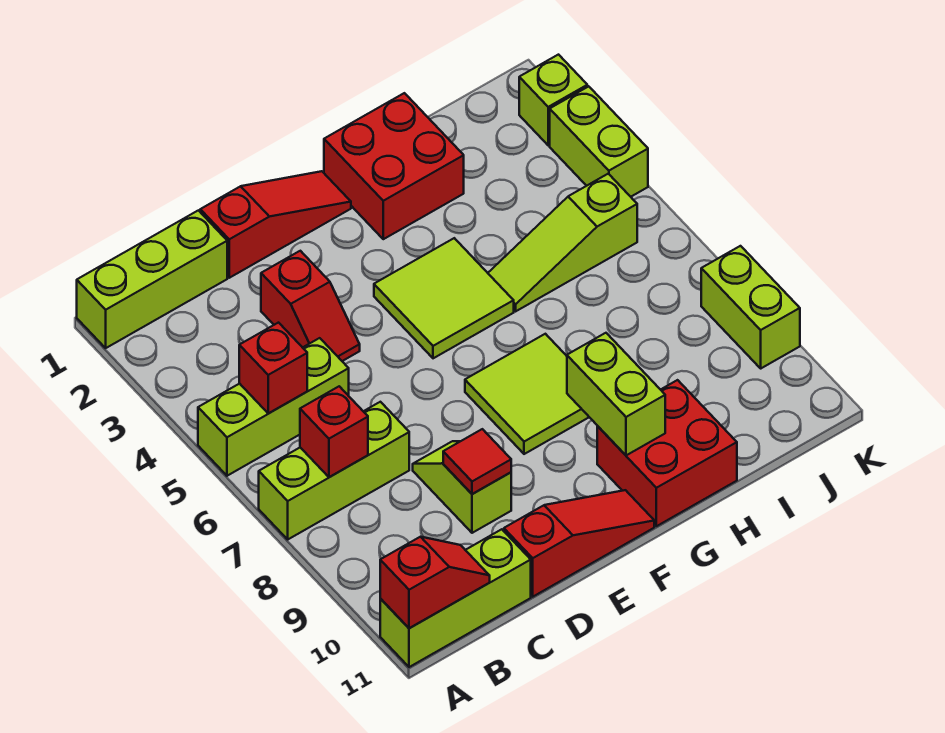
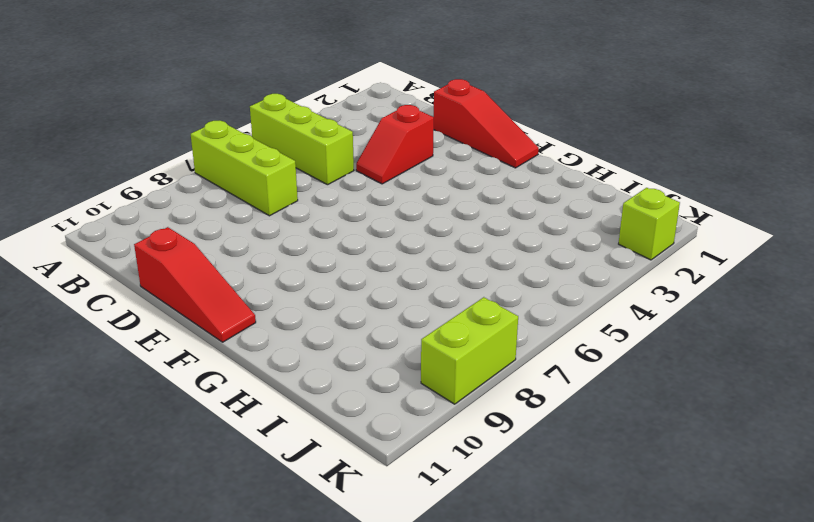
none -> lime brick A1:C1 level 1
none -> lime brick A11:C11 level 1
none -> lime slope D8:D9 level 1 top 9

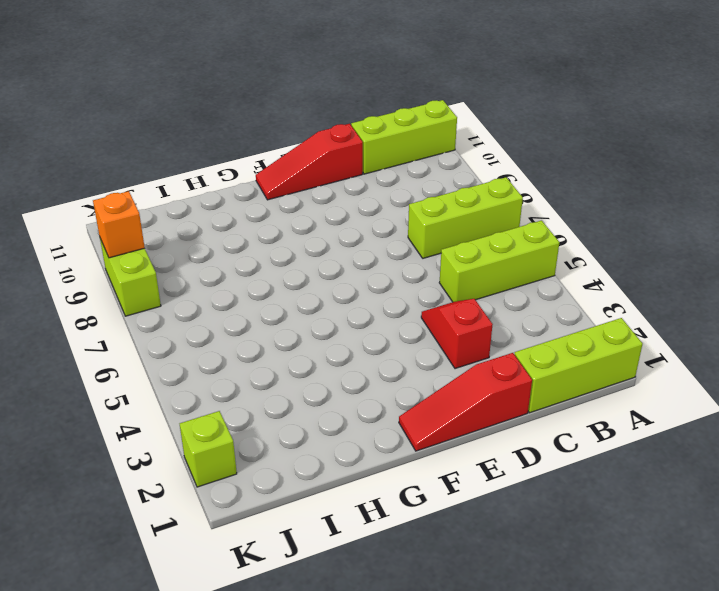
orange brick K9 level 2 -> none
none -> lime slope D8:D9 level 1 top 9
none -> lime tile F4:G5 level 1
none -> lime tile F7:G8 level 1

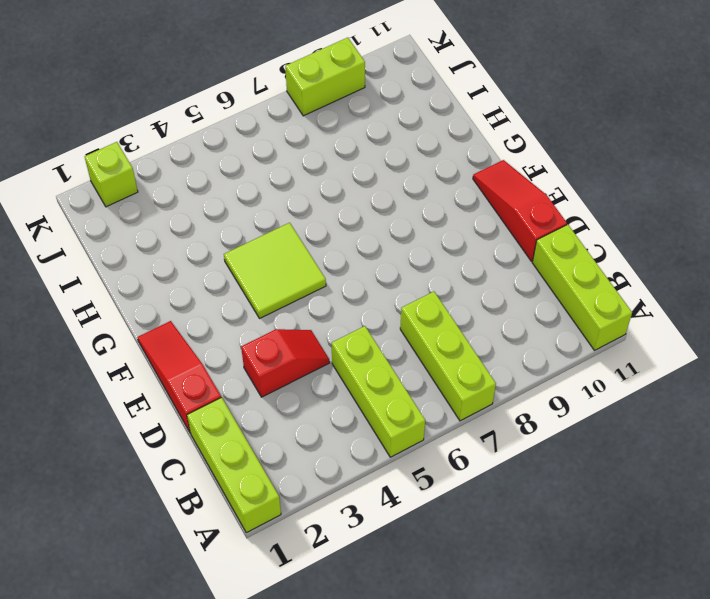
none -> lime slope D8:D9 level 1 top 9
none -> lime tile F7:G8 level 1
none -> red brick G1:H2 level 1

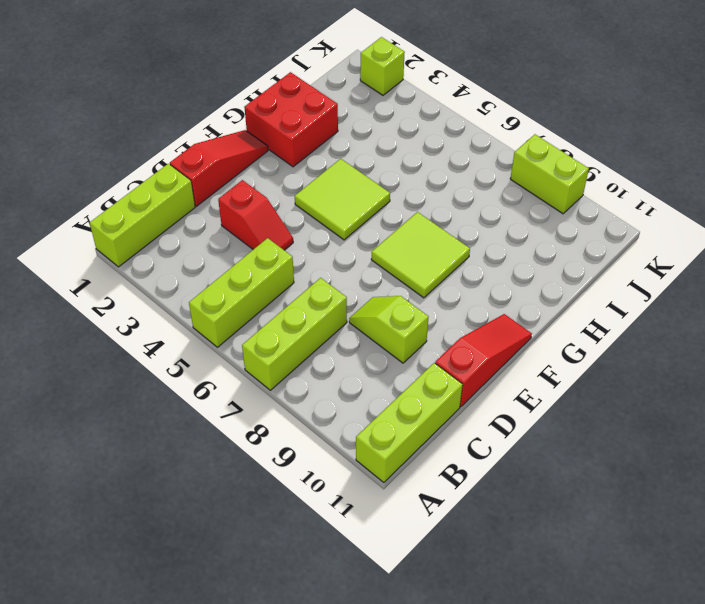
none -> red brick G10:H11 level 1
none -> lime slope H5:J5 level 1 top J
none -> lime brick K3:K4 level 1

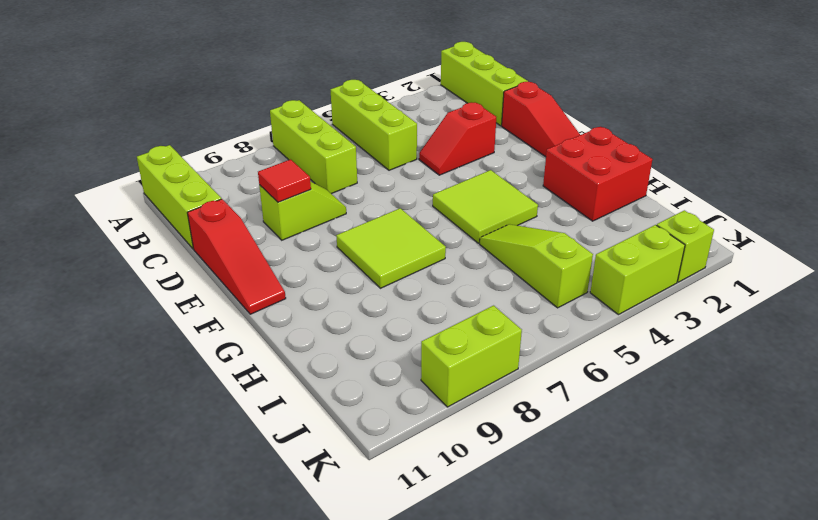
none -> red brick G10:H11 level 1
none -> red slope A11:B11 level 2 top A
none -> red brick B5 level 2

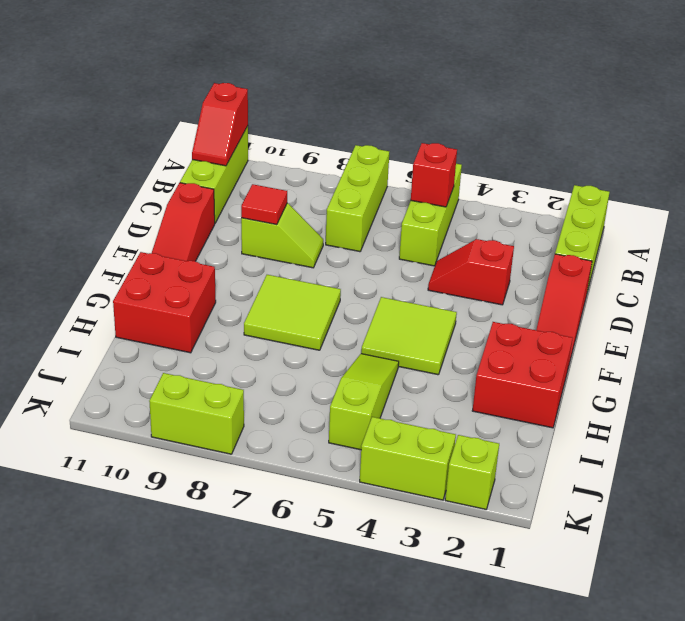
none -> red brick B7 level 2
none -> lime brick G9:G10 level 2

